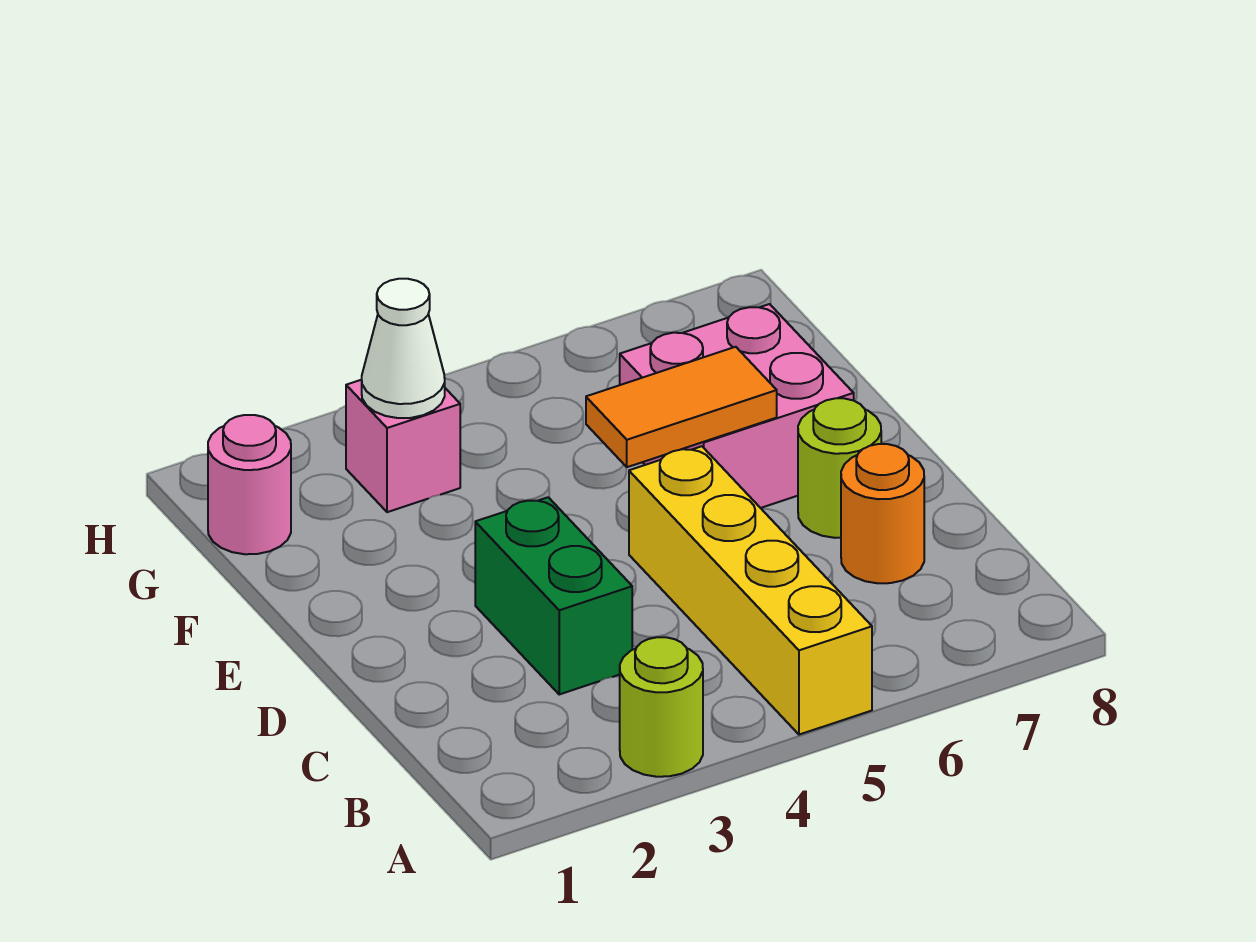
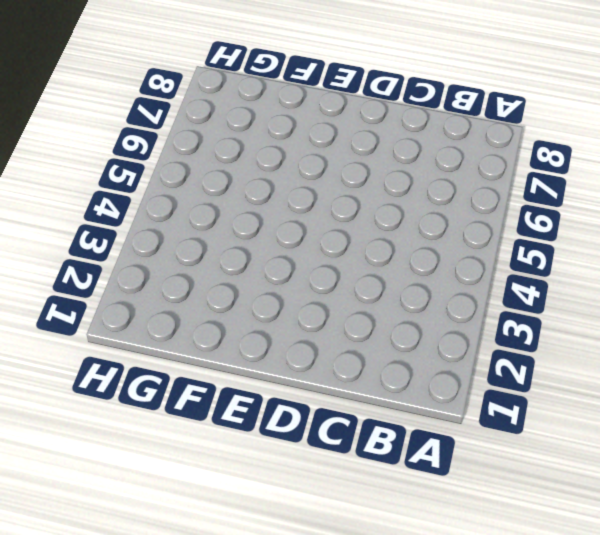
none -> lime round brick A3 level 1
none -> yellow brick A5:D5 level 1

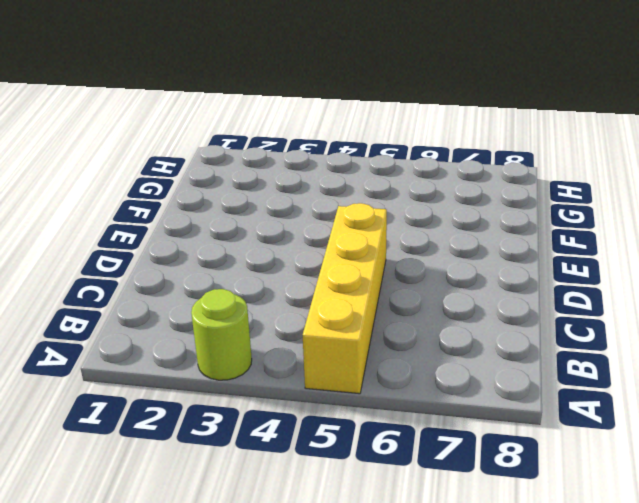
none -> green brick C3:D3 level 1
none -> orange round brick C7 level 1

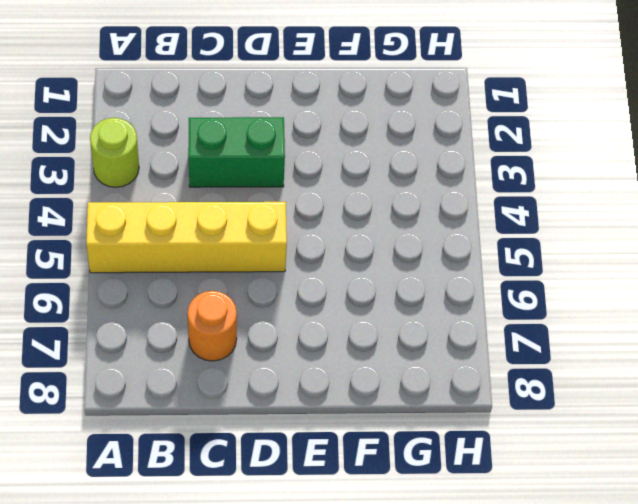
none -> lime round brick D7 level 1
none -> pink brick E6:F7 level 1

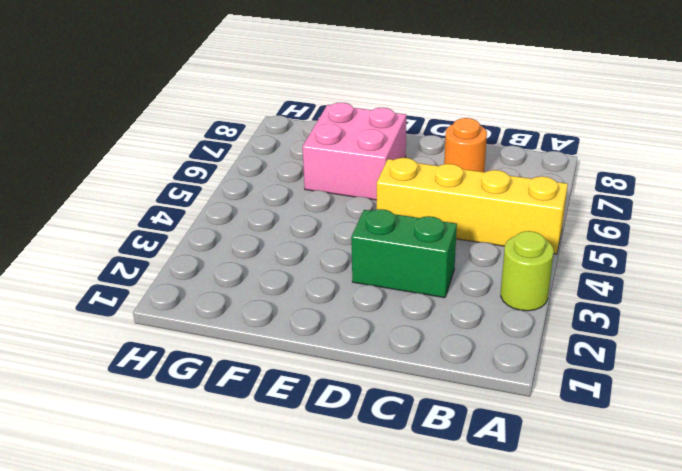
none -> lime round brick D7 level 1
none -> pink round brick G1 level 1

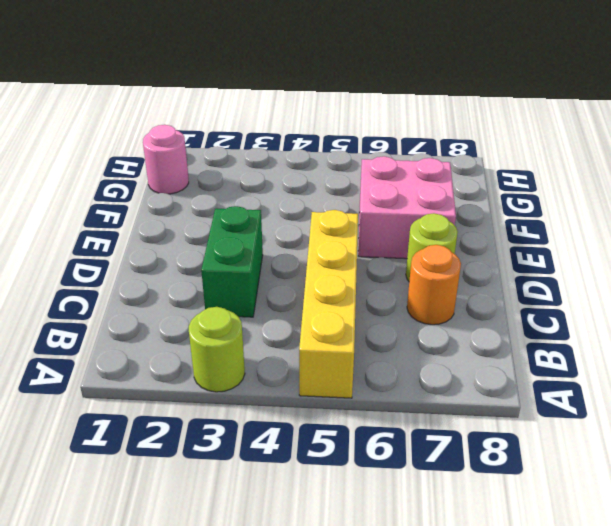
none -> pink brick G3 level 1
none -> orange tile E5:E6 level 2

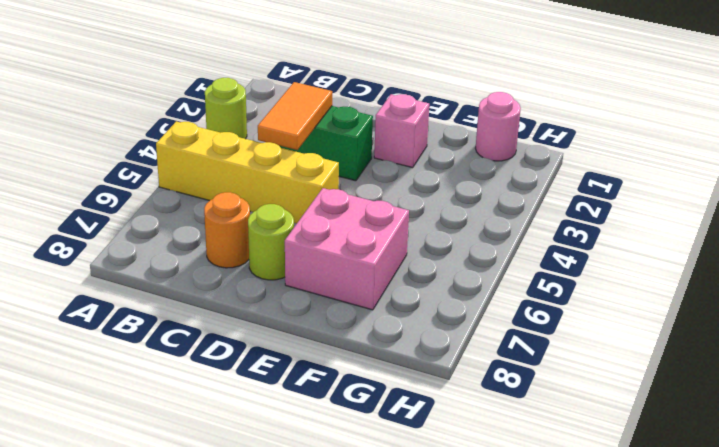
orange tile C3:C4 level 2 -> orange tile E5:E6 level 2
pink brick E2 level 1 -> pink brick G3 level 1
none -> white cone G3 level 2

